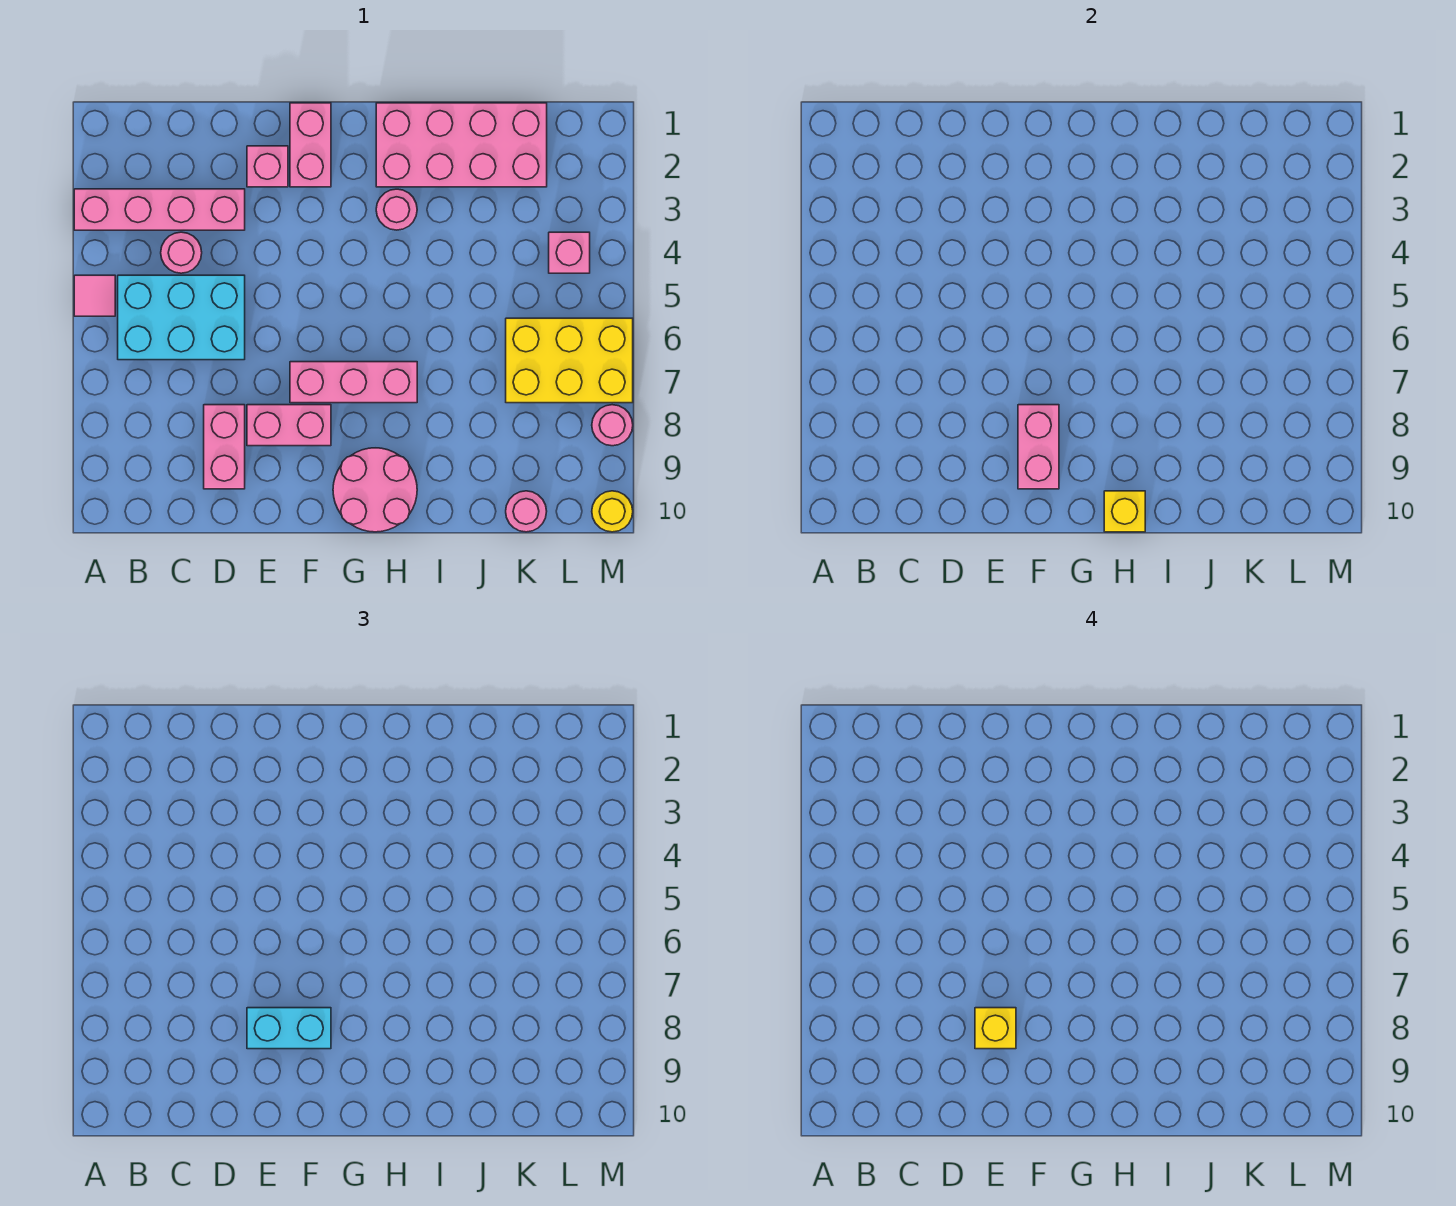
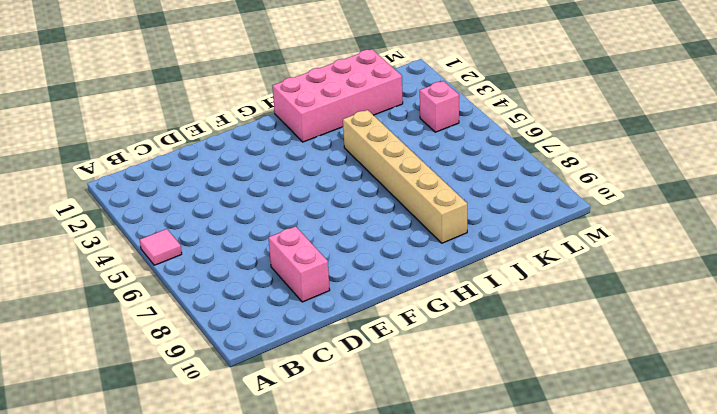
tan brick I4:I9 level 1 -> none
none -> pink brick A3:D3 level 1
none -> cyan brick B5:D6 level 1
none -> pink round brick C4 level 1

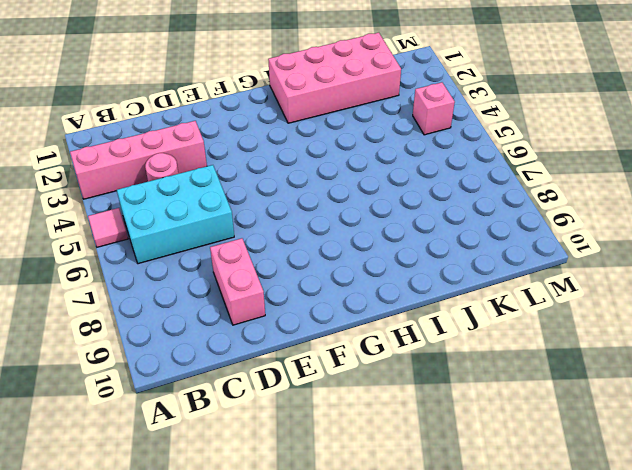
none -> pink brick E2 level 1
none -> pink brick E8:F8 level 1
none -> pink brick F1:F2 level 1

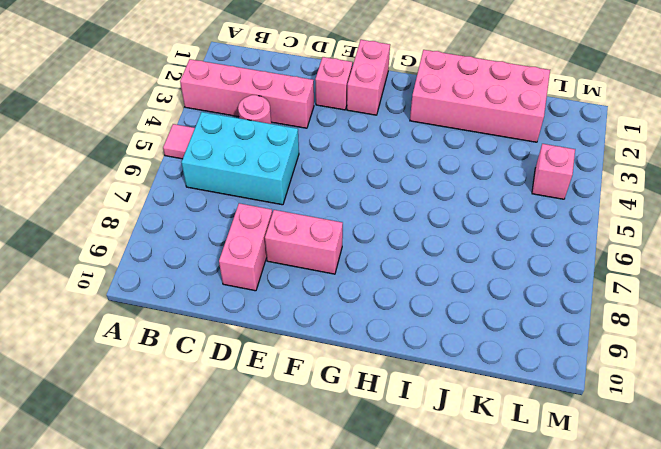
none -> pink brick F7:H7 level 1
none -> pink round brick G9:H10 level 1
none -> pink round brick H3 level 1

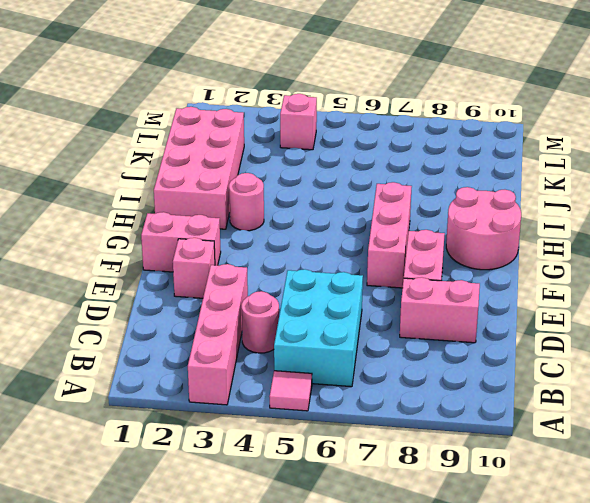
none -> yellow brick K6:M7 level 1
none -> pink round brick K10 level 1
none -> pink round brick M8 level 1

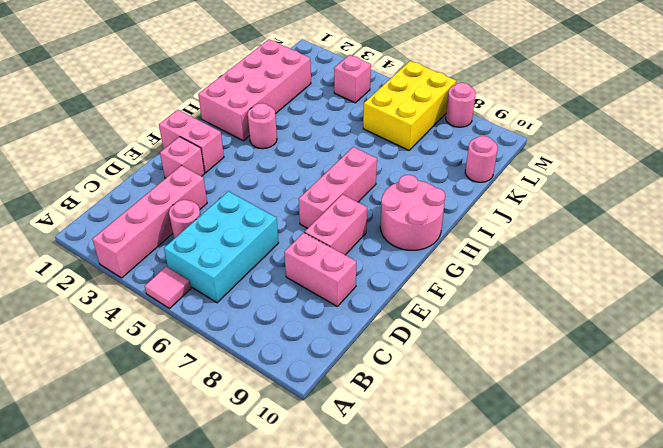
none -> yellow round brick M10 level 1
none -> pink brick F8:F9 level 2
none -> yellow brick H10 level 2

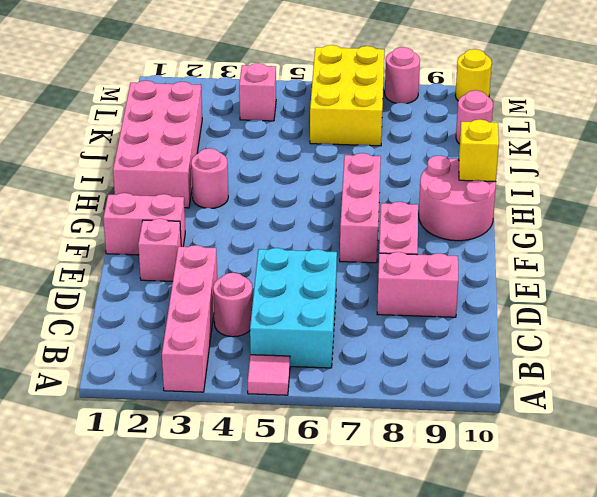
none -> pink brick F8:F9 level 2
none -> cyan brick E8:F8 level 3
none -> yellow brick E8 level 4

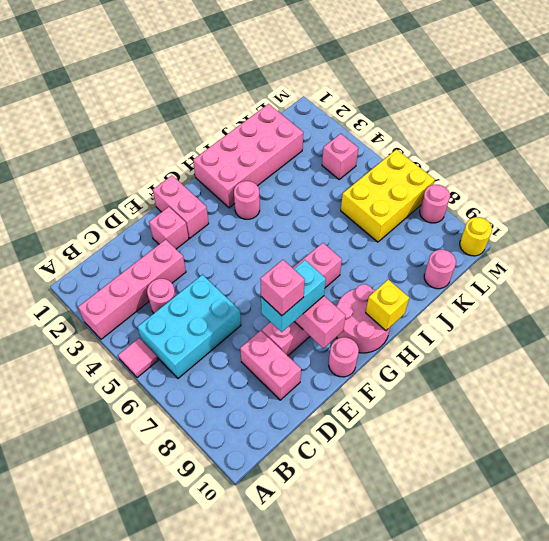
pink brick E8 level 4 -> yellow brick E8 level 4
pink round brick F10 level 1 -> none

